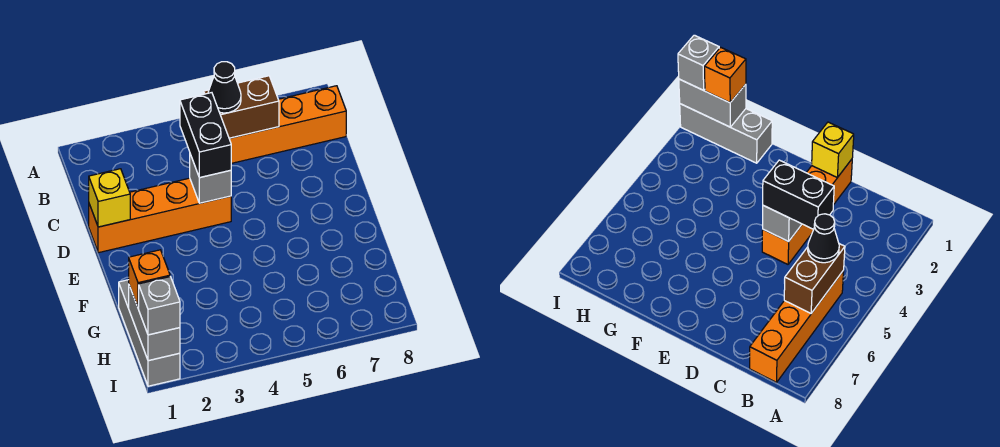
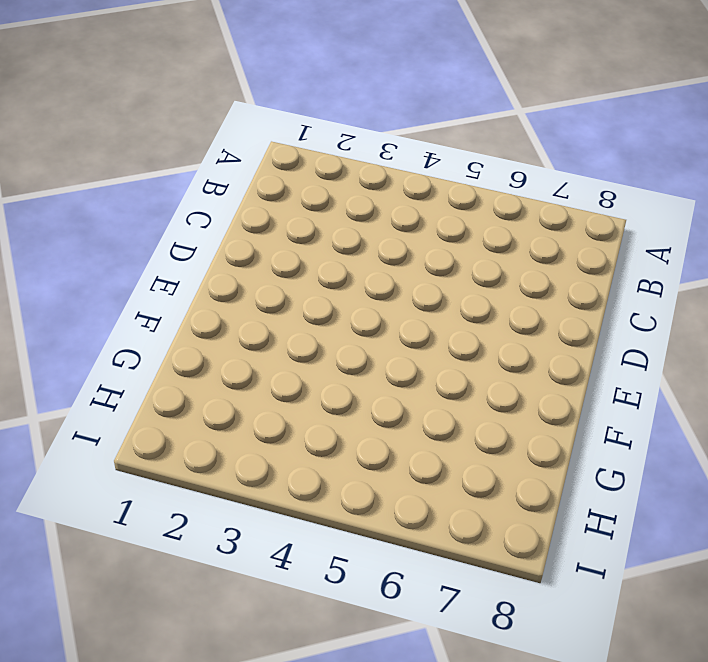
none -> orange brick B5:B8 level 1
none -> orange brick D1:D4 level 1

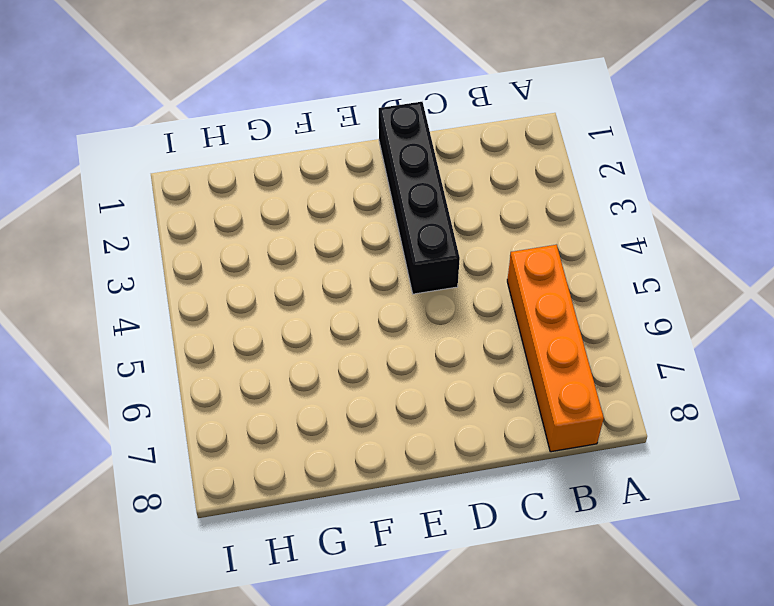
black brick D1:D4 level 1 -> orange brick D1:D4 level 1
none -> grey brick G1:I1 level 1
none -> brown brick B5:B6 level 2

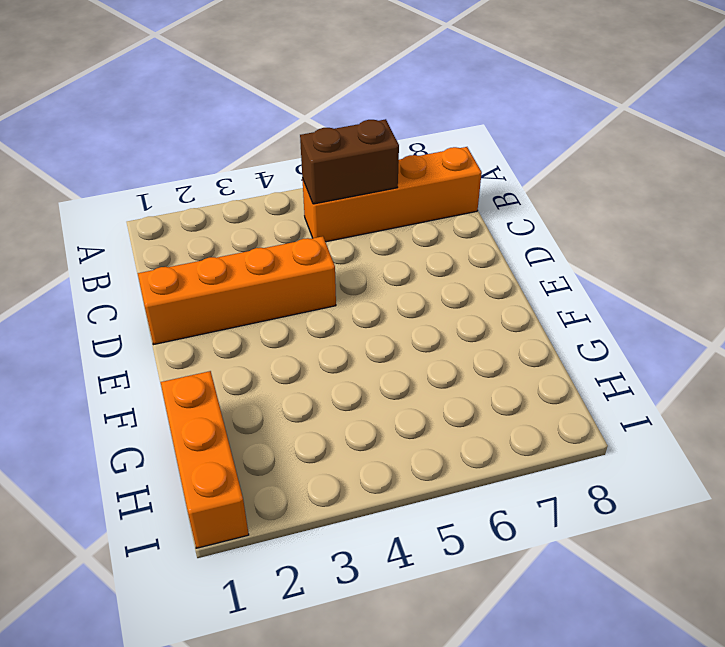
orange brick G1:I1 level 1 -> grey brick G1:I1 level 1
none -> yellow brick D1 level 2
none -> grey brick D4 level 2

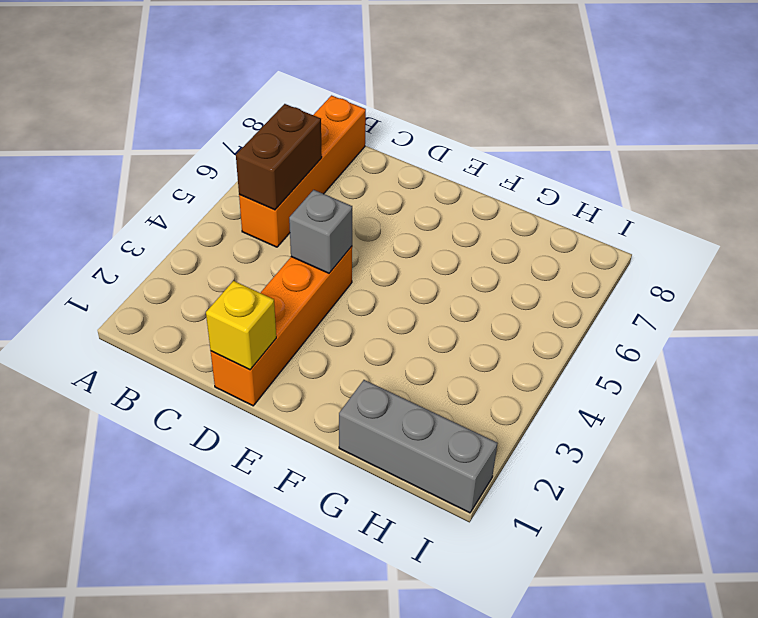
none -> grey brick H1:I1 level 2
none -> black cone B5 level 3

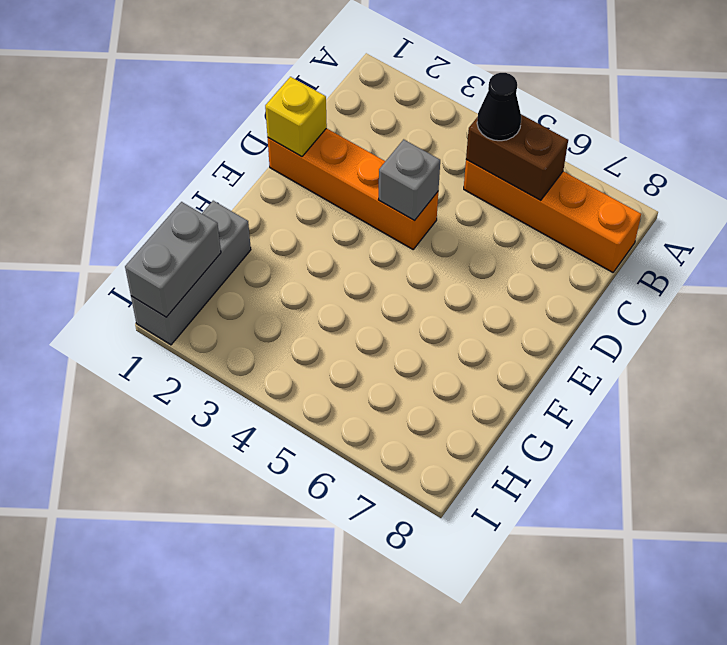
none -> black brick C4:D4 level 3
none -> orange brick H1 level 3

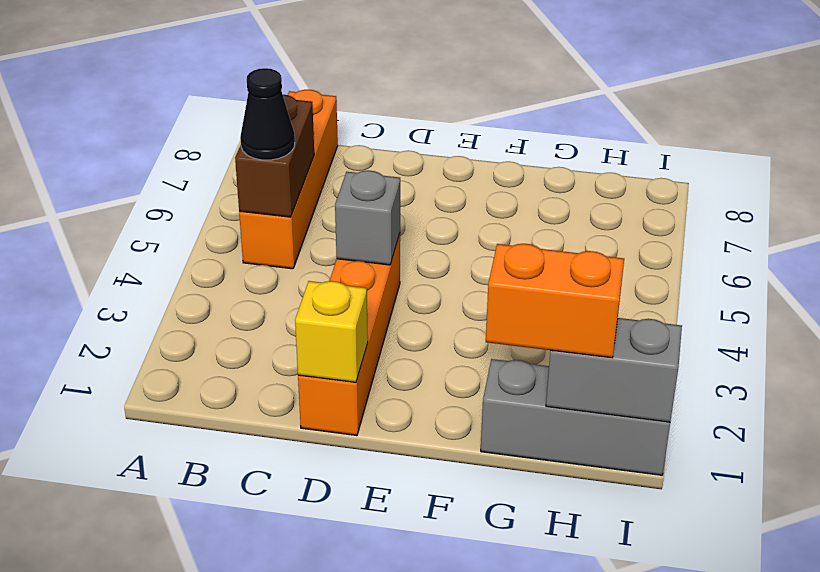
orange brick G1:H1 level 3 -> orange brick H1 level 3
none -> black brick C4:D4 level 3
none -> grey brick I1 level 3

